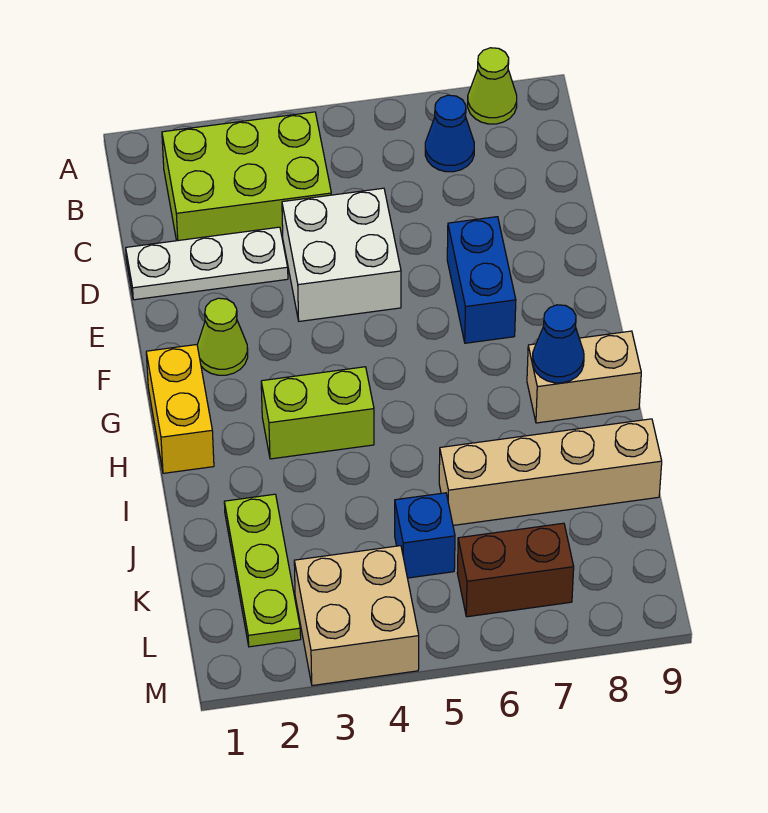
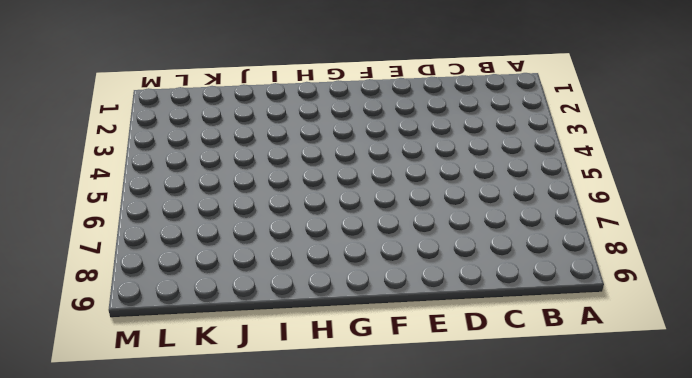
none -> lime cone A8 level 1
none -> lime brick B2:C4 level 1
none -> blue cone B7 level 1

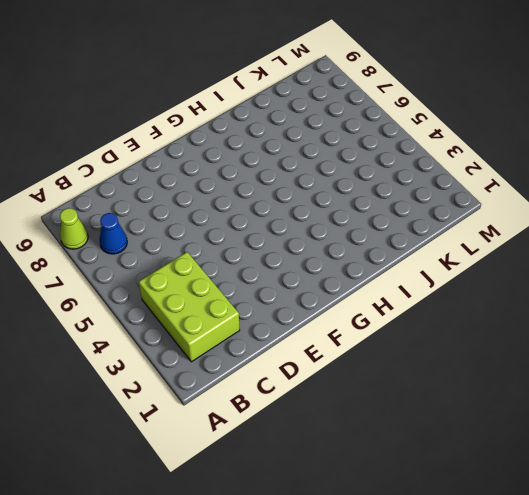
none -> white plate D1:D3 level 1
none -> white brick D4:E5 level 1
none -> blue brick E7:F7 level 1

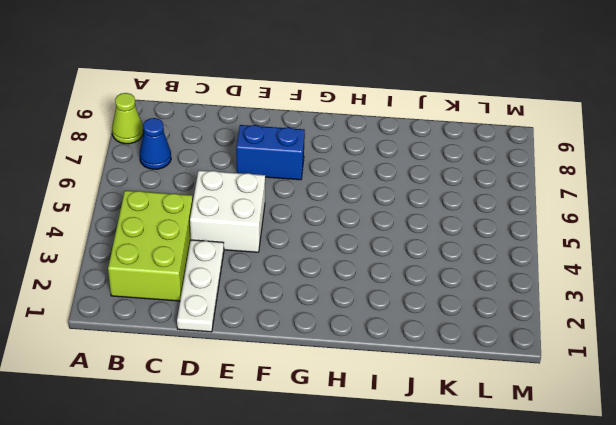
none -> lime cone F2 level 1
none -> yellow brick G1:H1 level 1
none -> lime brick H3:H4 level 1

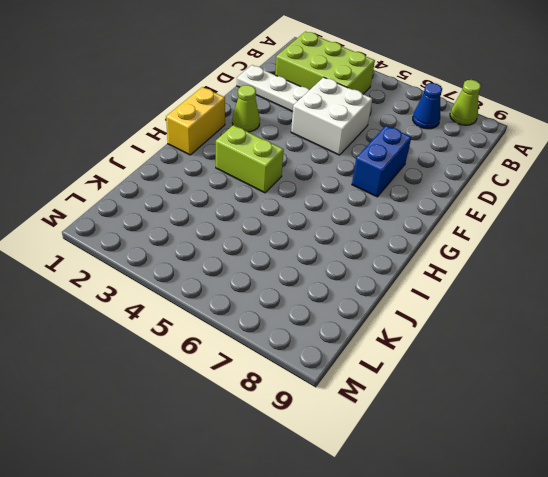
none -> tan brick H8:H9 level 1
none -> lime plate J2:L2 level 1
none -> tan brick J6:J9 level 1

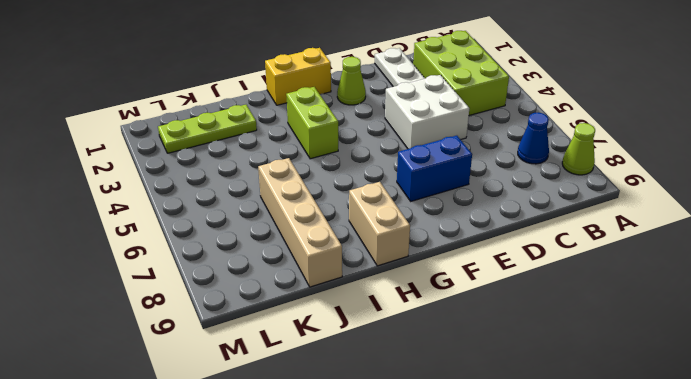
none -> blue brick K5 level 1
none -> tan brick L3:M4 level 1
none -> brown brick L6:L7 level 1

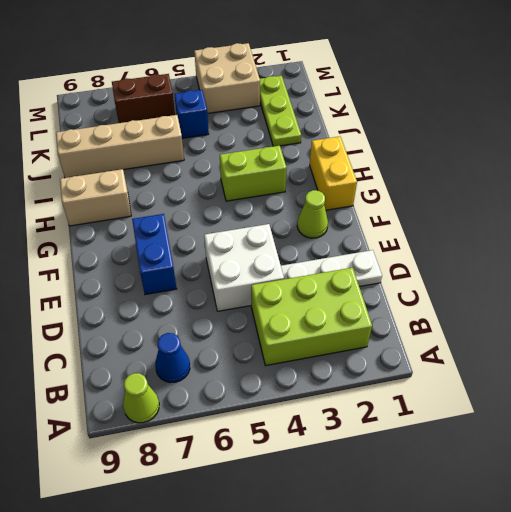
none -> blue cone H8 level 2

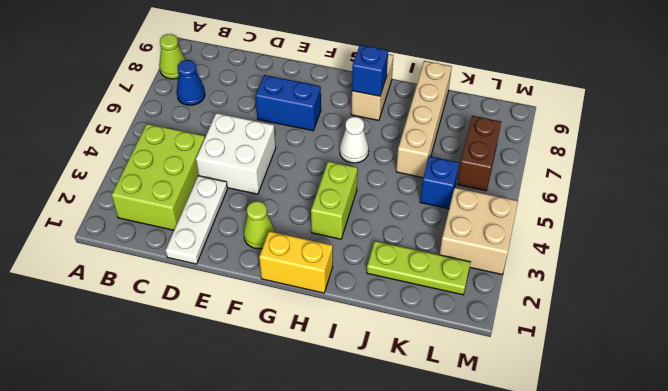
white cone H6 level 1 -> none
blue brick H8 level 2 -> blue cone H8 level 2

